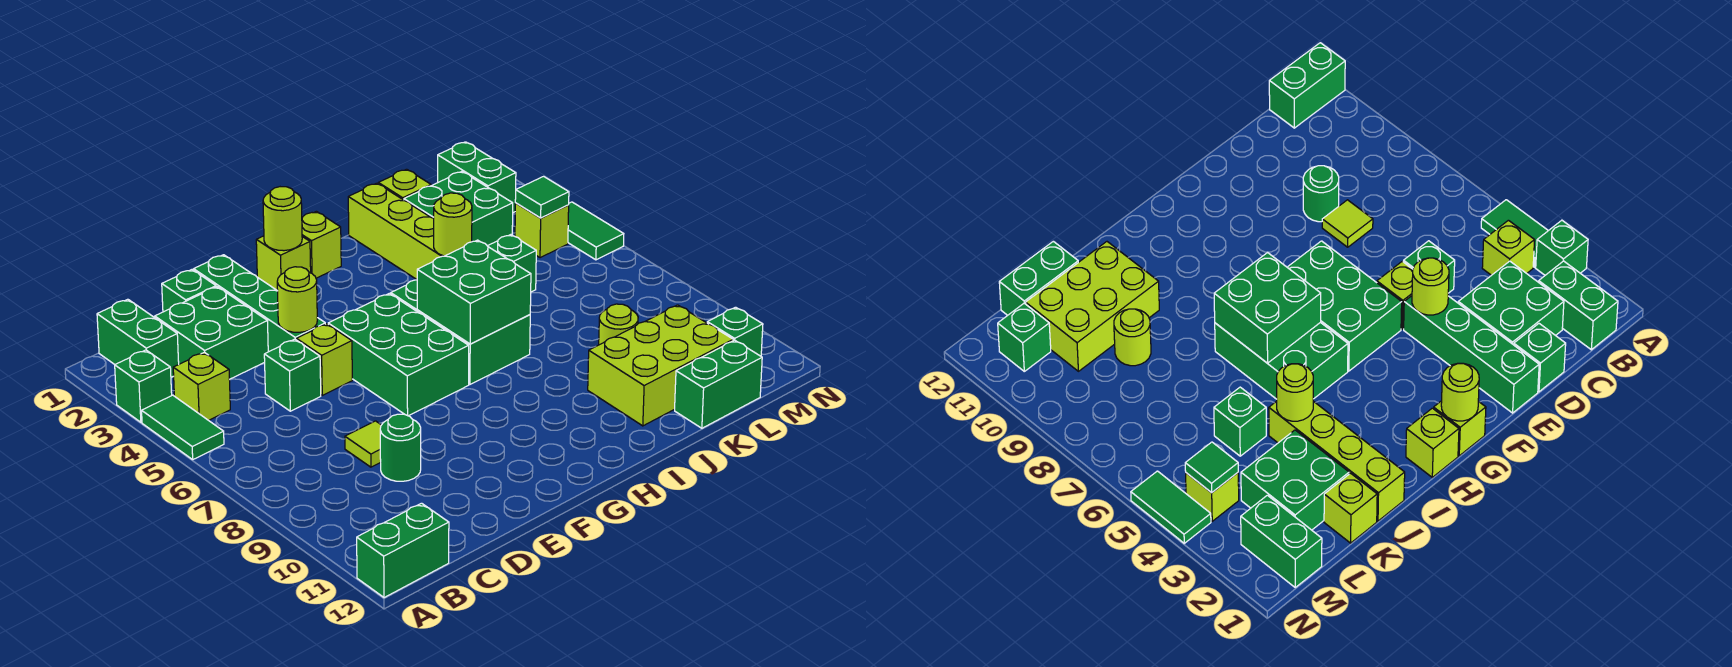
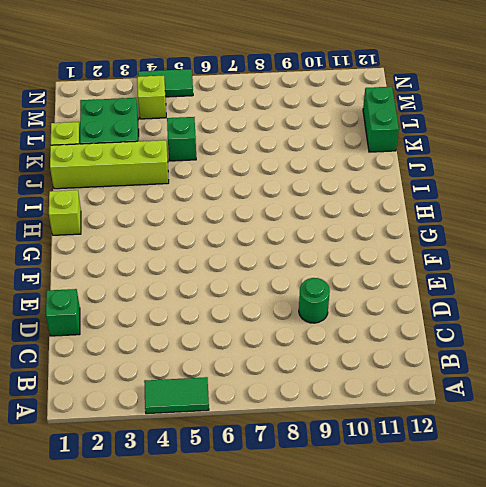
none -> green brick A3 level 1
none -> green brick A12:B12 level 1
none -> green brick B1:B2 level 1
none -> lime brick B4 level 1

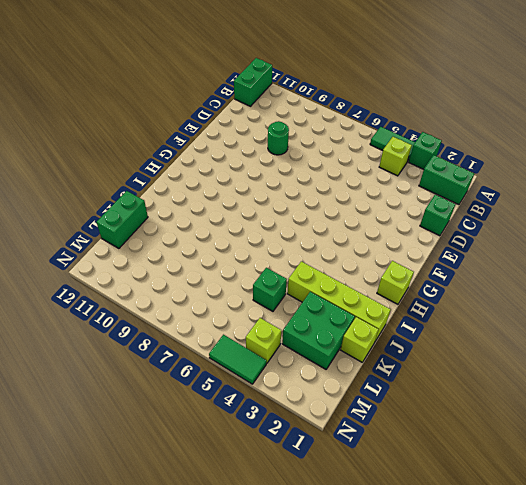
none -> green brick C2:D3 level 1
none -> green brick D5 level 1
none -> lime tile D8 level 1
none -> green brick E1:E4 level 1

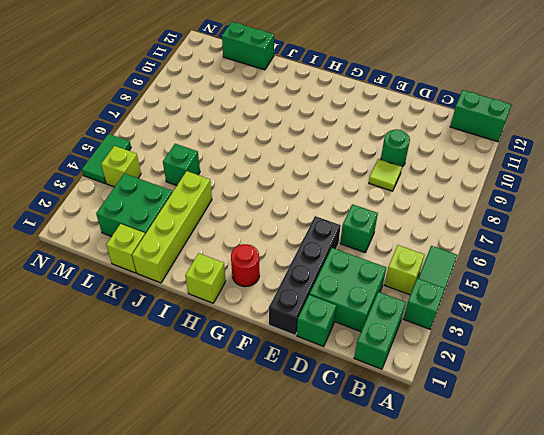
black brick E1:E4 level 1 -> green brick E1:E4 level 1
red round brick G2 level 1 -> none
none -> lime brick E5 level 1
none -> green brick F5:G7 level 1
none -> lime brick G1 level 1
none -> green brick H5:I7 level 1

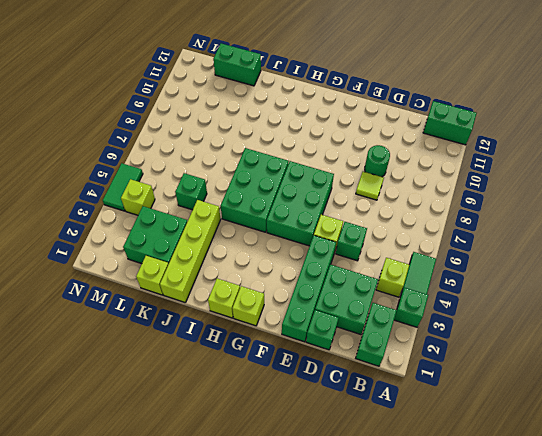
none -> lime brick J10:L11 level 1
none -> lime round brick K9 level 1
none -> green brick M1:M2 level 1
none -> green brick M11 level 1

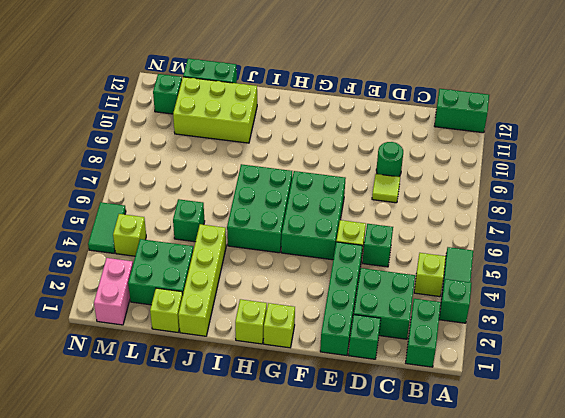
pink brick M1:M2 level 1 -> green brick M1:M2 level 1
none -> lime round brick K9 level 1
none -> lime round brick E4 level 2
none -> lime round brick G1 level 2
none -> green brick H6:I7 level 2

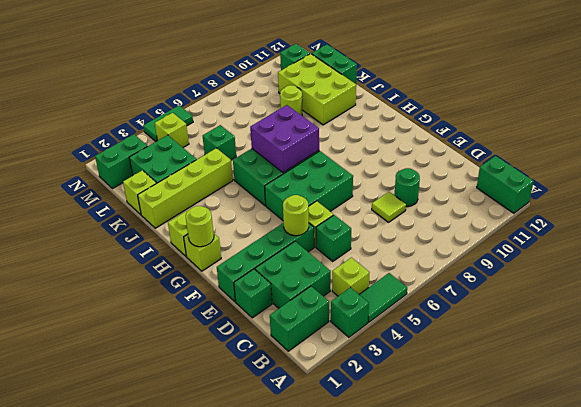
purple brick H6:I7 level 2 -> green brick H6:I7 level 2
none -> lime round brick J4 level 2
none -> green tile M4 level 2

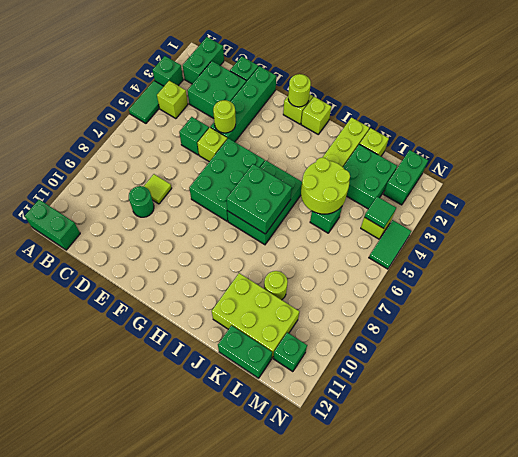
lime round brick J4:K5 level 2 -> lime round brick J4 level 2

